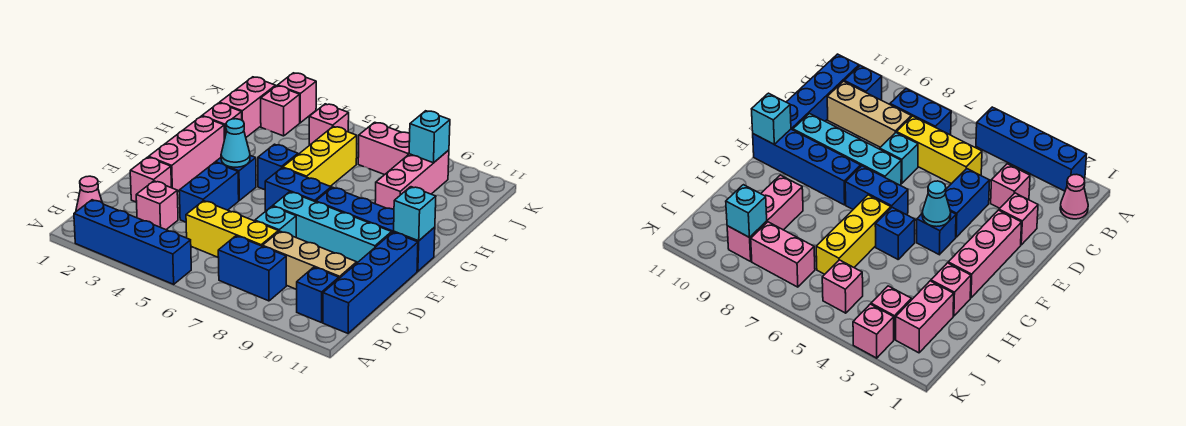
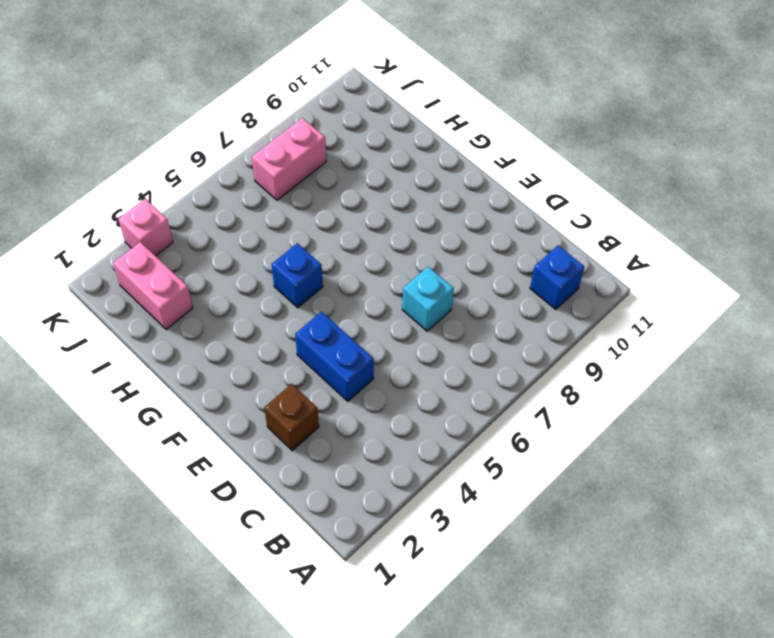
brown brick D2 level 1 -> pink brick D2 level 1
none -> blue brick A2:A5 level 1
none -> pink cone B1 level 1
none -> blue brick B7:B8 level 1

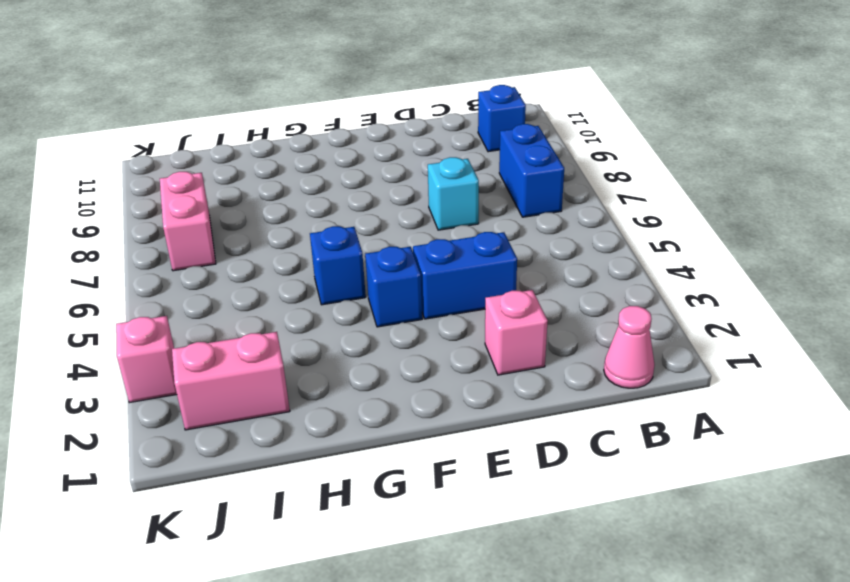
none -> blue brick A2:A5 level 1
none -> blue brick B11:E11 level 1
none -> pink brick C3 level 1

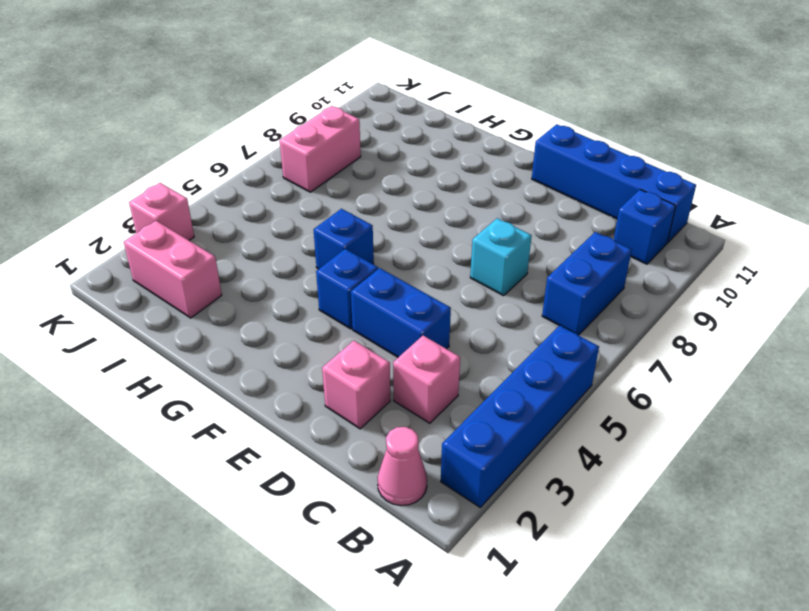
none -> yellow brick C5:C7 level 1
none -> tan brick C8:C10 level 1
none -> pink brick E2:G2 level 1

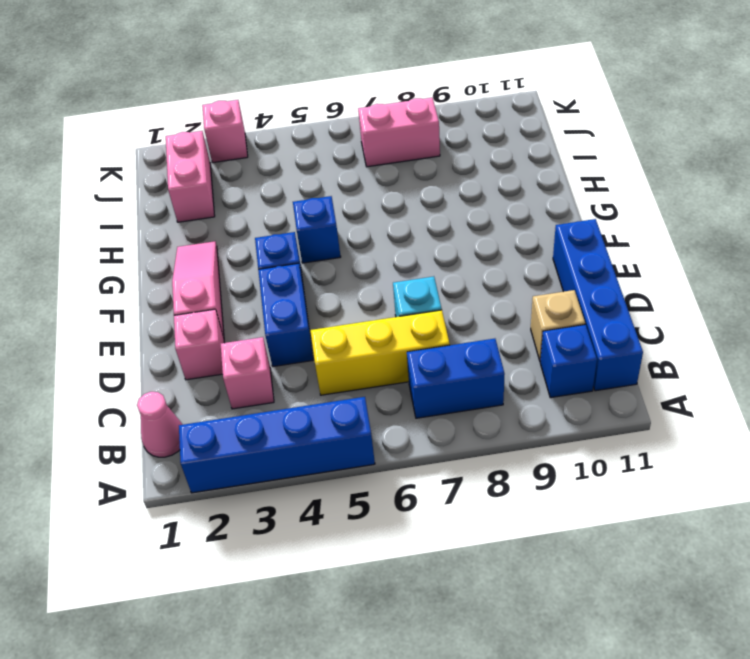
tan brick C10 level 1 -> tan brick C8:C10 level 1
pink slope E2:G2 level 1 top E -> pink brick E2:G2 level 1
none -> cyan brick E7:E10 level 1
none -> blue brick F6:F7 level 1
none -> blue brick F8:F11 level 1

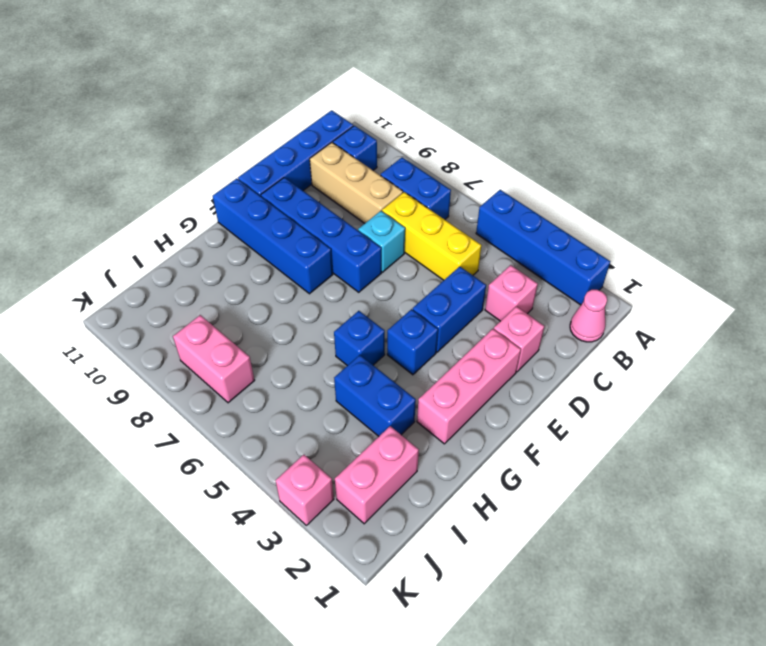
blue brick E7:E10 level 1 -> cyan brick E7:E10 level 1
blue brick H3:H4 level 1 -> blue brick F6:F7 level 1
none -> yellow brick G6:I6 level 1
none -> pink brick H2 level 1
none -> pink brick H9:J9 level 1

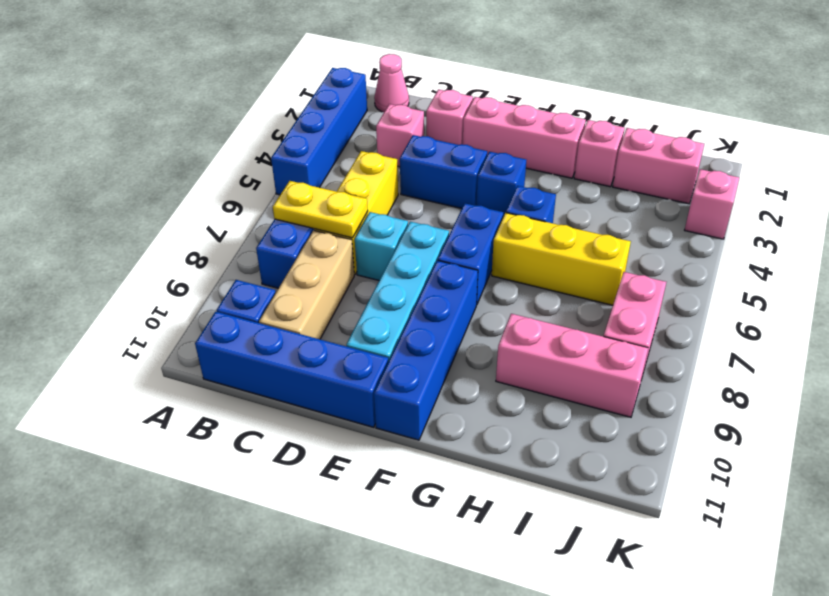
yellow plate B7:C7 level 2 -> none
none -> pink brick J3 level 1
none -> pink brick J5 level 1
none -> cyan cone F4 level 2

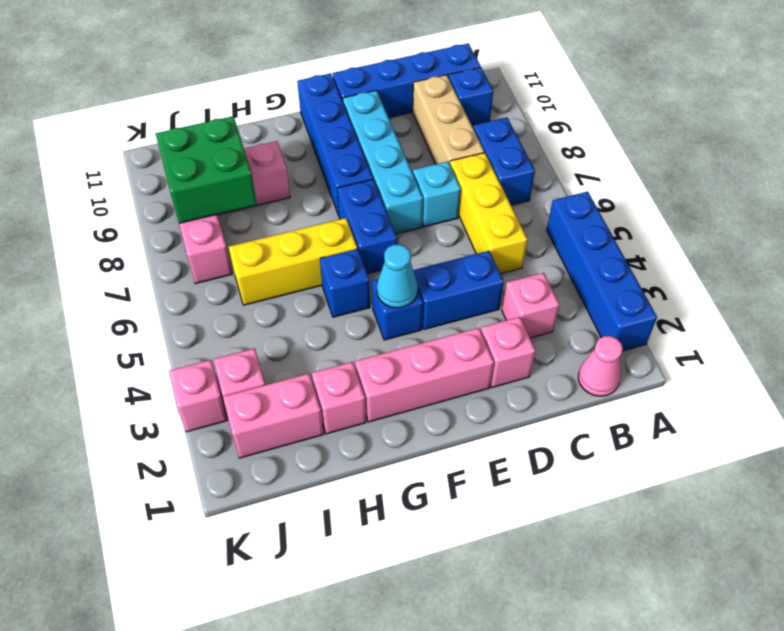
green brick I8:J9 level 2 -> cyan brick J9 level 2
none -> pink brick J5 level 1
none -> cyan brick F11 level 2

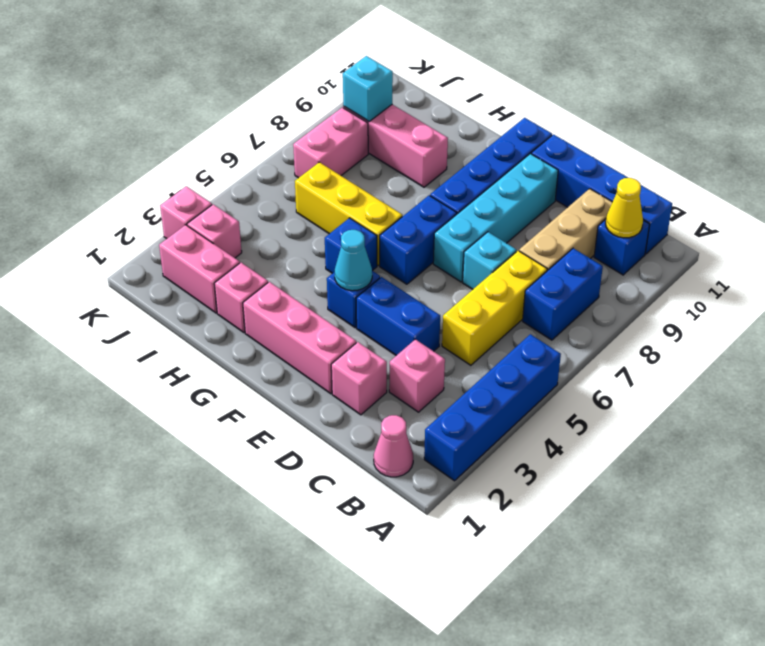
yellow cone B10 level 2 -> none
none -> pink brick J5 level 1
none -> cyan brick F11 level 2

